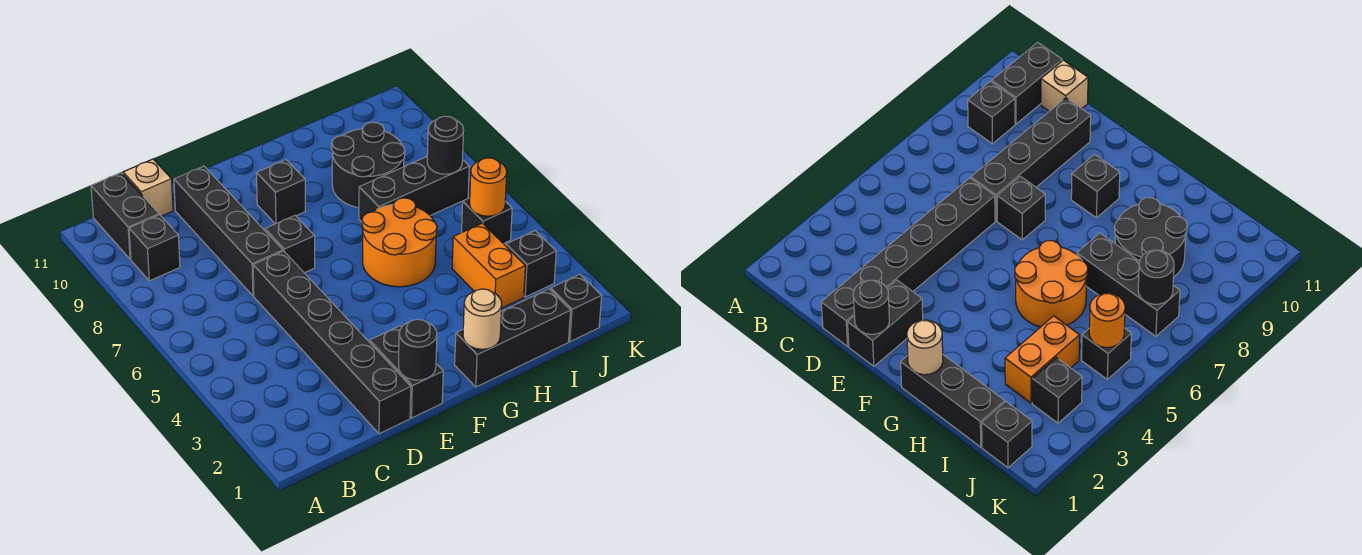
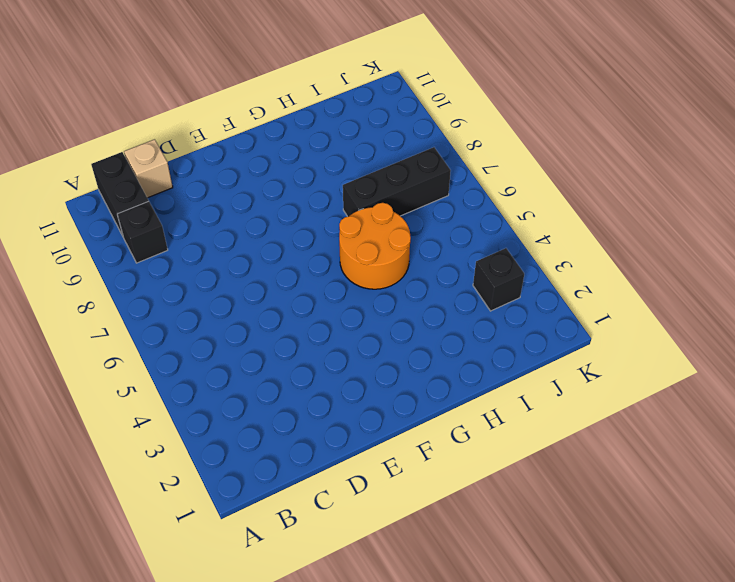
none -> black brick D1:D6 level 1
none -> black brick D7:D10 level 1
none -> black brick E1:E2 level 1

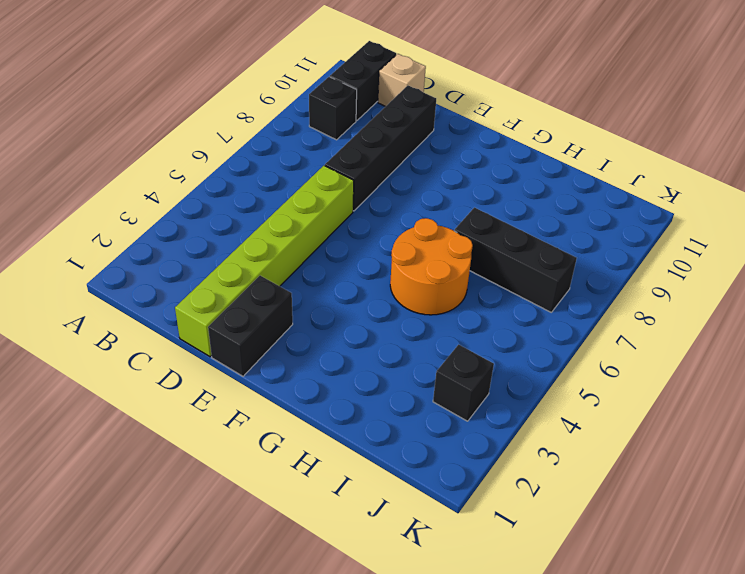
lime brick D1:D6 level 1 -> black brick D1:D6 level 1
none -> black brick E7 level 1
none -> black brick F9 level 1
none -> black brick G1:I1 level 1

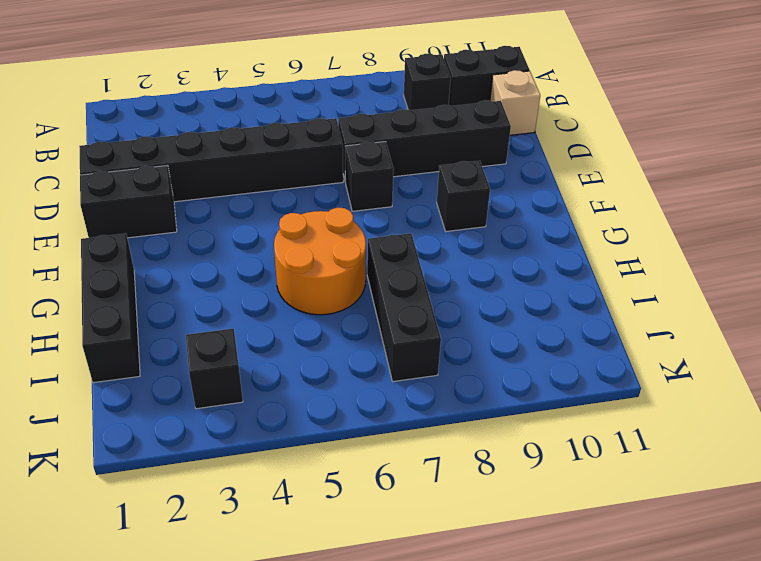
none -> black round brick H8:I9 level 1
none -> orange brick I3:I4 level 1
none -> black brick J1 level 1

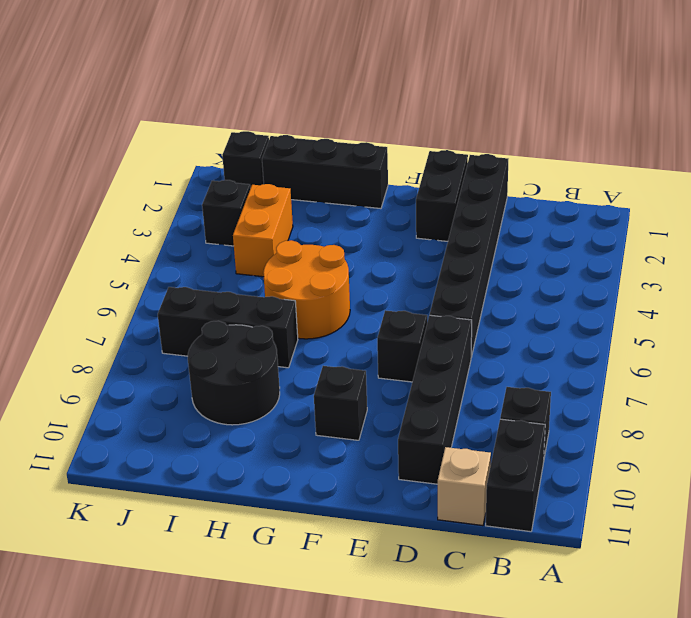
none -> black brick J5 level 1
none -> black round brick E1 level 2
none -> tan round brick G1 level 2

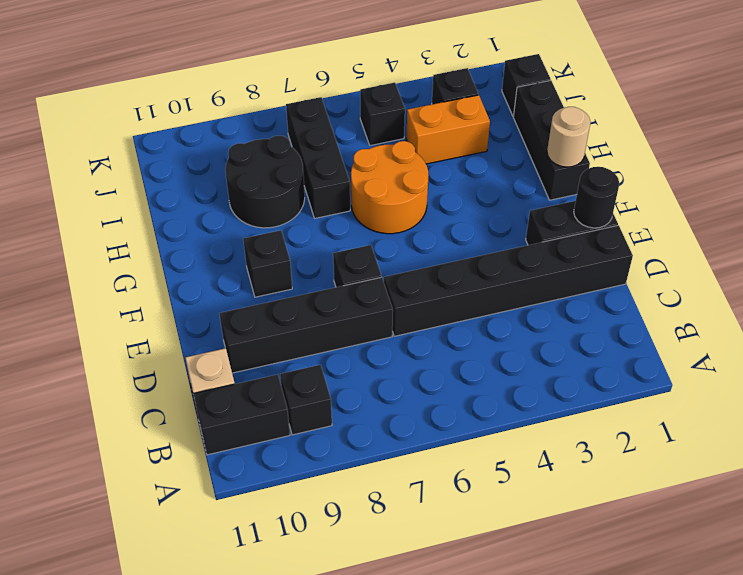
none -> orange round brick J5 level 2
none -> black round brick J7 level 2

